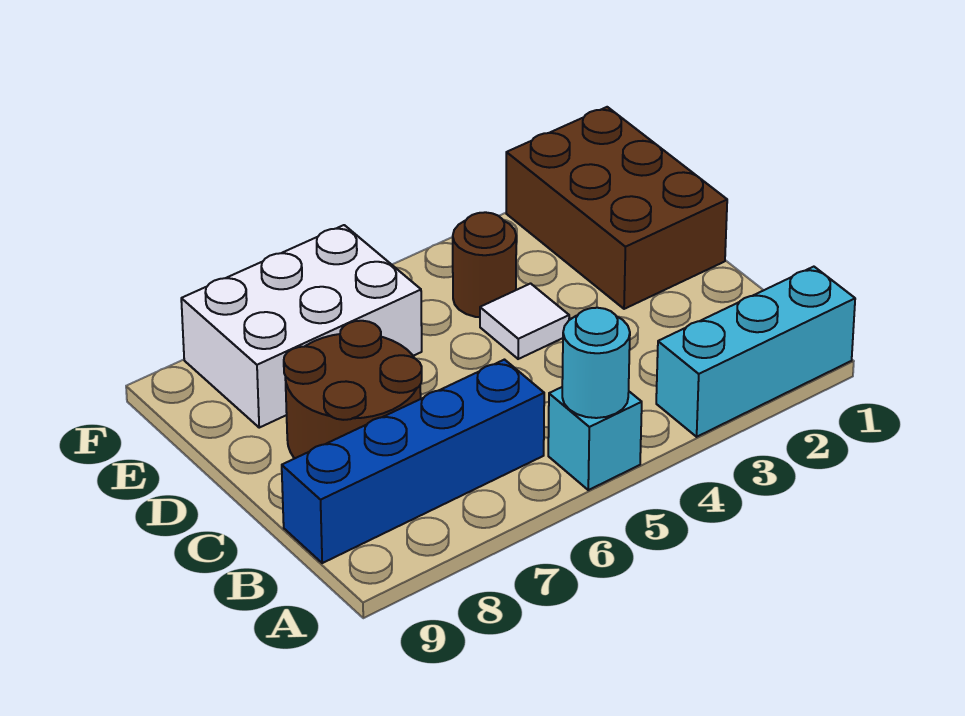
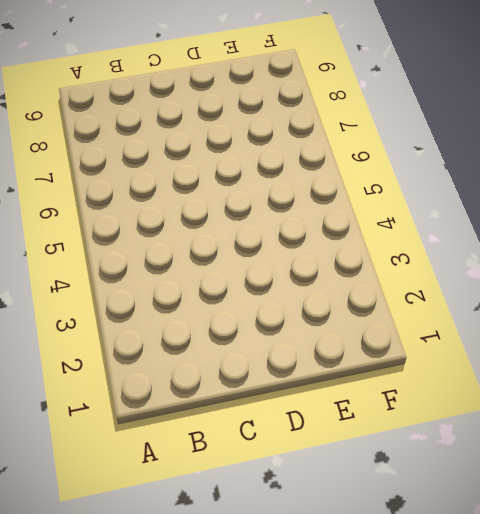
none -> cyan brick A1:A3 level 1
none -> cyan brick A5 level 1

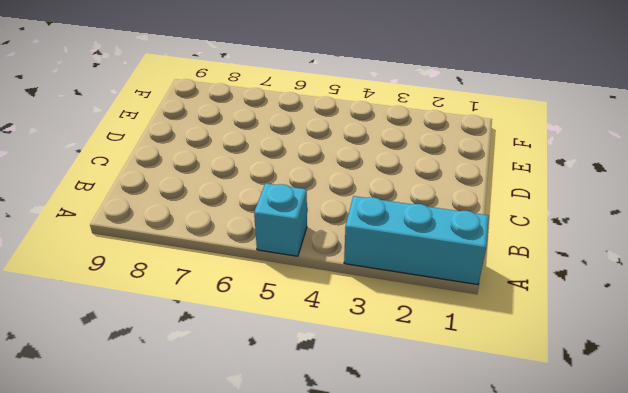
none -> blue brick B6:B9 level 1
none -> brown round brick C7:D8 level 1

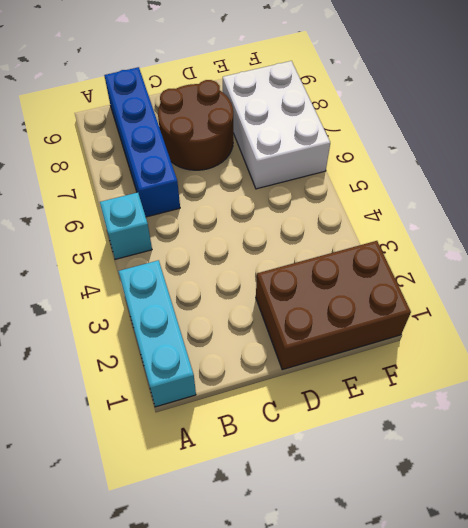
none -> white tile D4 level 1
none -> brown round brick E4 level 1

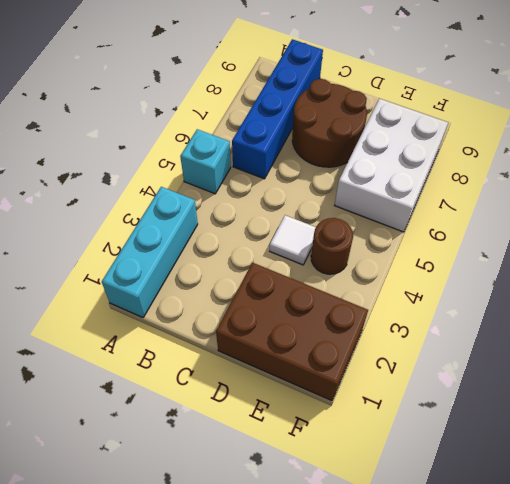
none -> cyan round brick A5 level 2

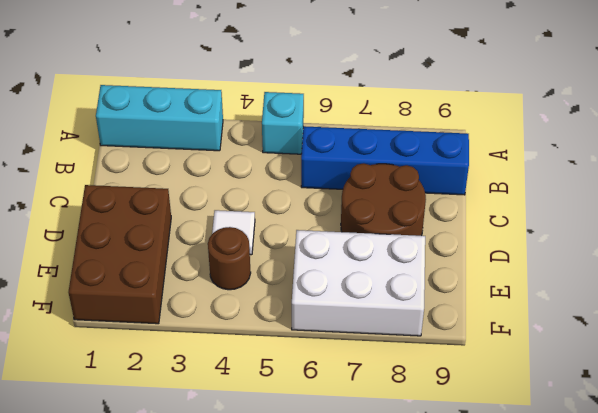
none -> cyan round brick A5 level 2

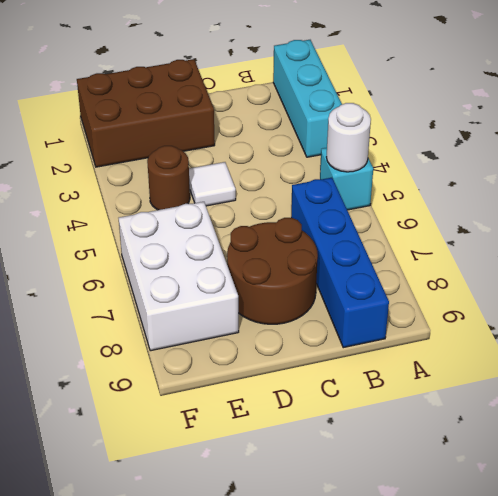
white round brick A5 level 2 -> cyan round brick A5 level 2

